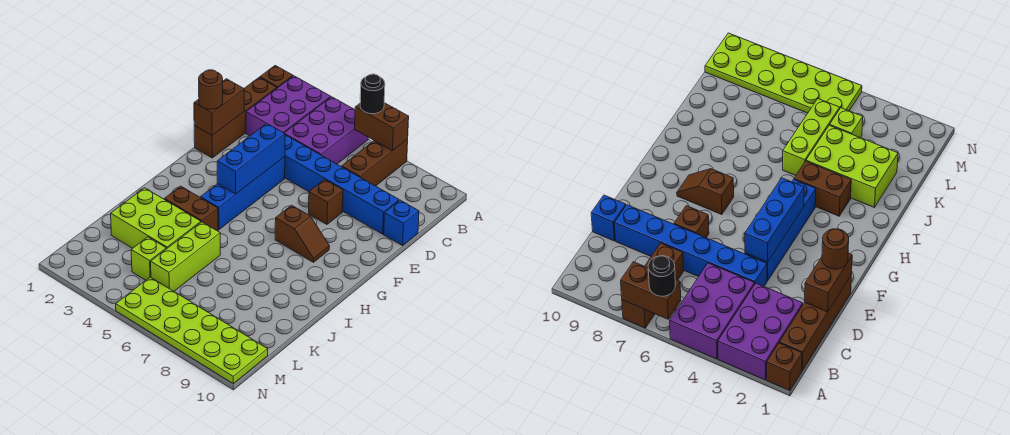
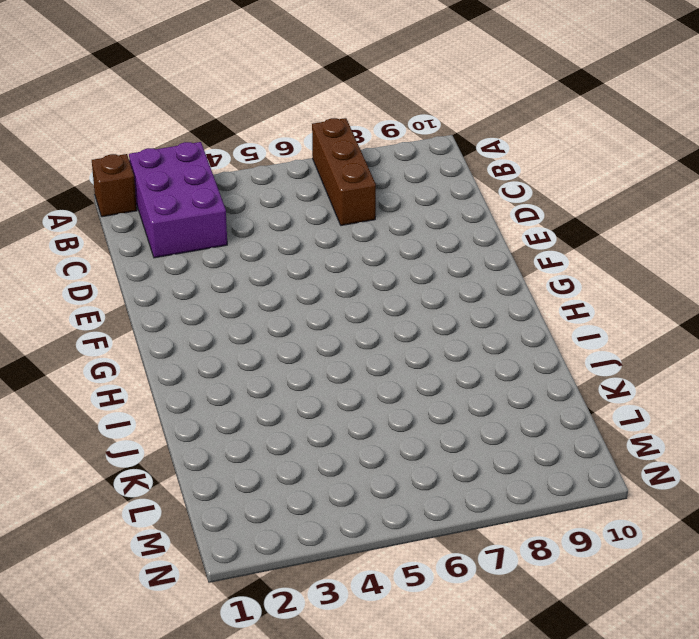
none -> purple brick A4:C5 level 1
none -> brown brick B1:E1 level 1
none -> blue brick D4:D9 level 1

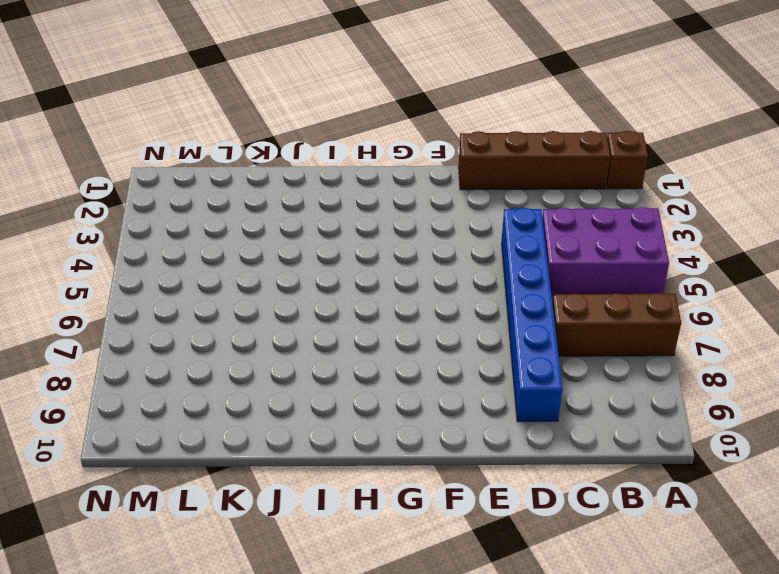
none -> purple brick A2:C3 level 1
none -> blue brick D10 level 1
none -> blue brick E4:H4 level 1

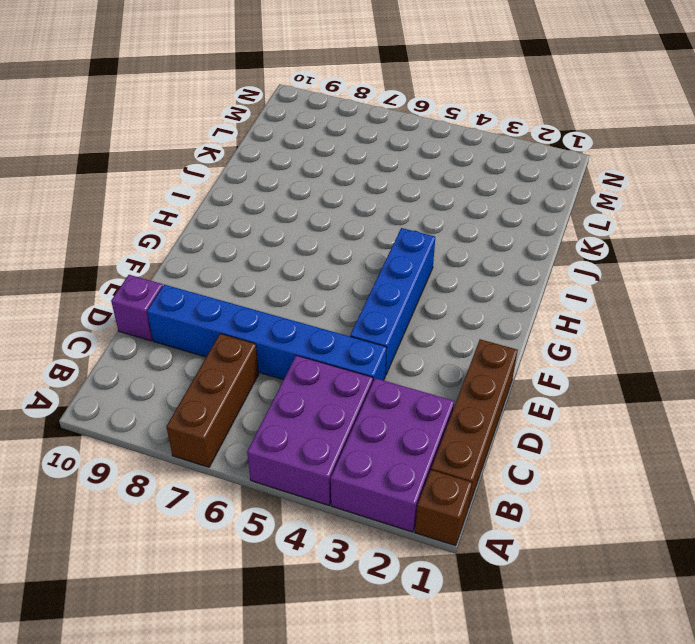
purple brick D10 level 1 -> blue brick D10 level 1
none -> brown brick E7 level 1
none -> brown slope G7:G8 level 1 top 7
none -> brown brick I3:I4 level 1

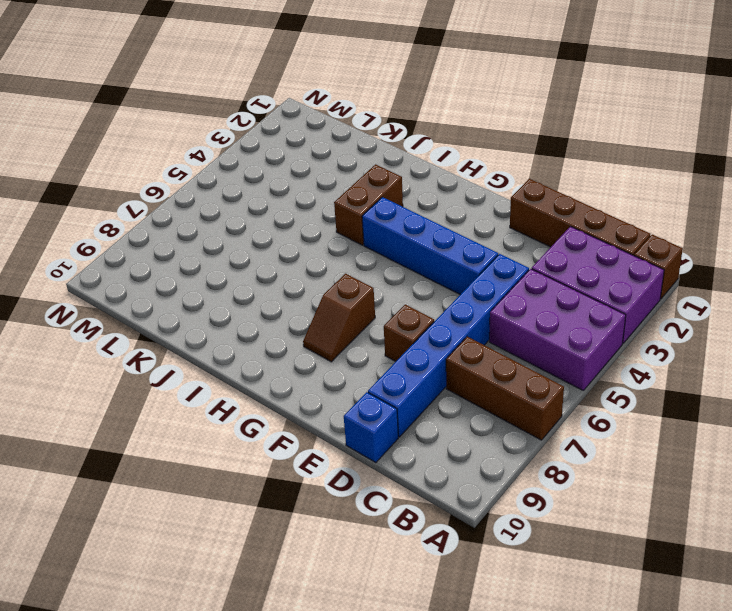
none -> lime brick J2:K4 level 1
none -> lime brick J5:L5 level 1
none -> lime brick L4 level 1

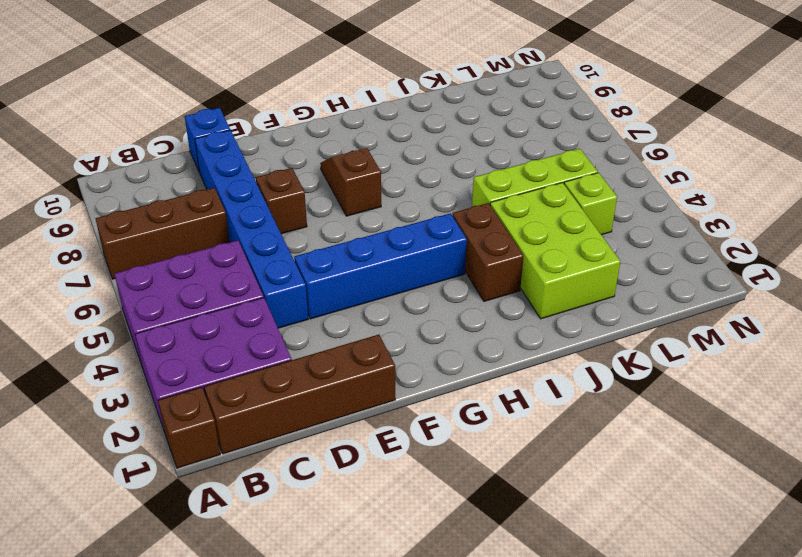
none -> lime plate M5:N10 level 1
none -> brown brick A6:A7 level 2
none -> brown brick D1:E1 level 2

